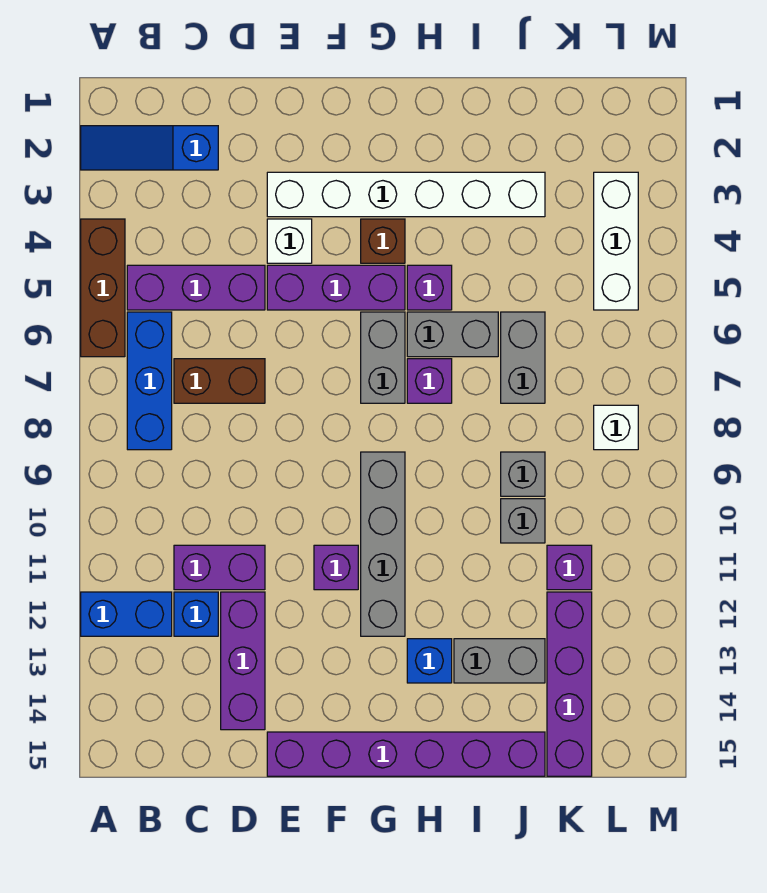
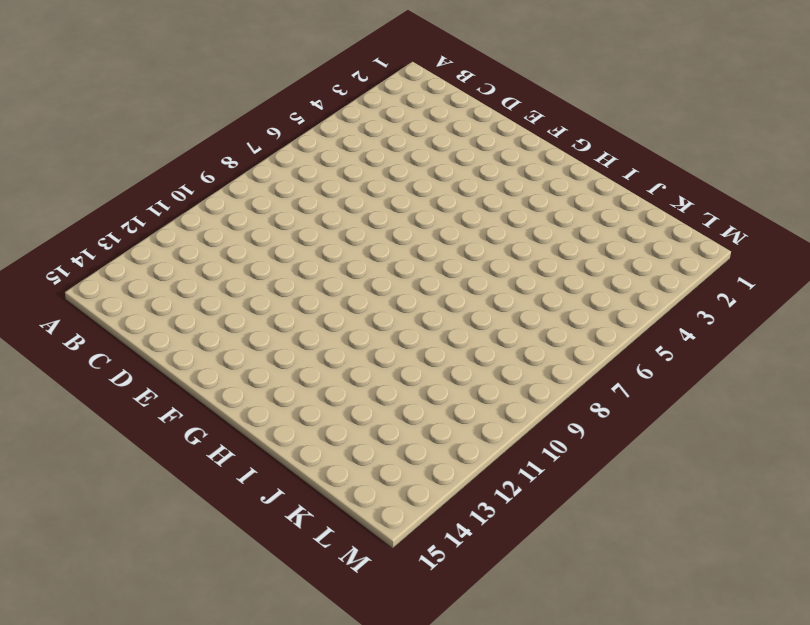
none -> blue slope A2:C2 level 1 top C
none -> brown brick A4:A6 level 1
none -> blue brick A12:B12 level 1

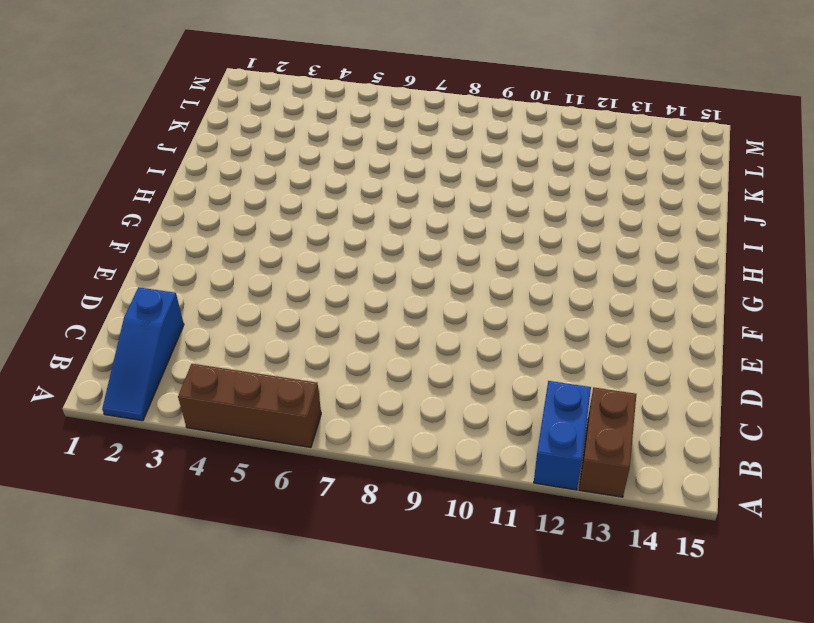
brown brick A13:B13 level 1 -> brown brick C7:D7 level 1
none -> purple brick B5:D5 level 1
none -> blue brick B6:B8 level 1
none -> purple brick C11:D11 level 1

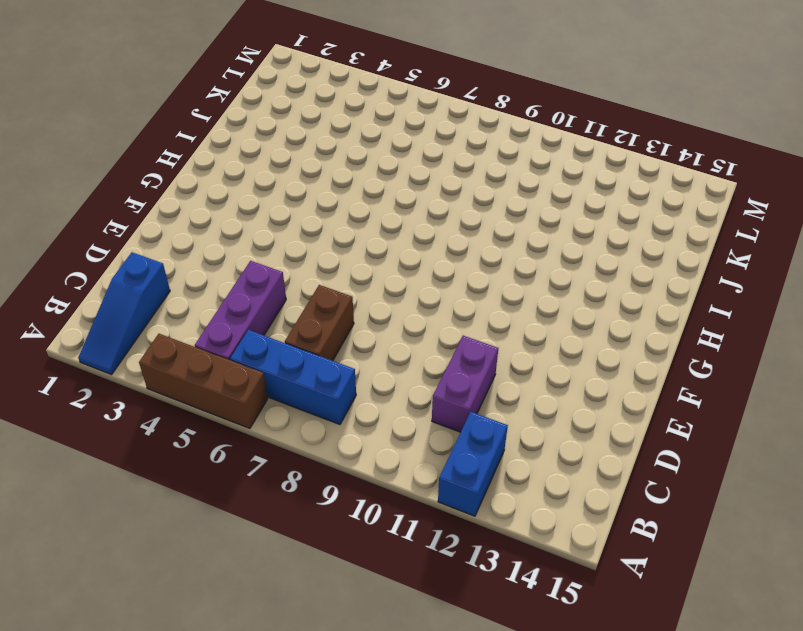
none -> blue brick C12 level 1
none -> purple brick D12:D14 level 1
none -> white brick E3:J3 level 1

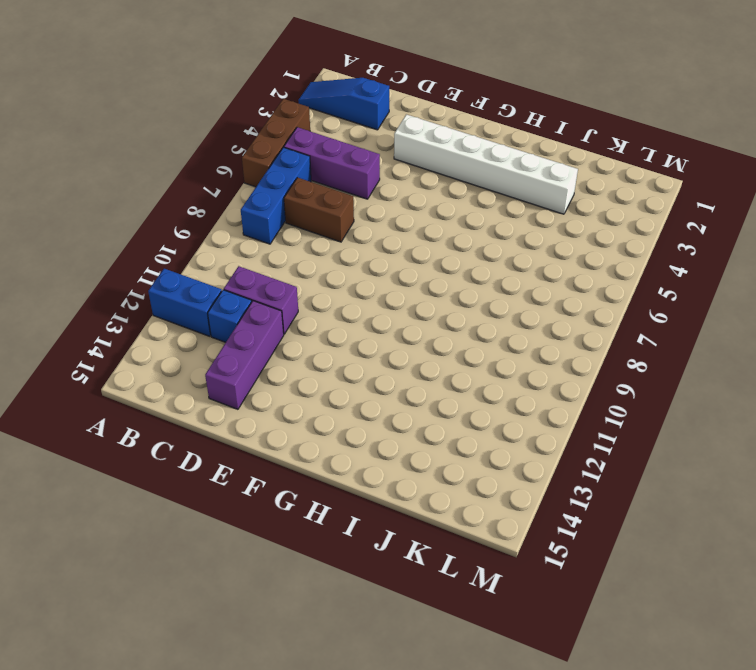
none -> white brick E4 level 1
none -> purple brick E5:G5 level 1
none -> purple brick E15:J15 level 1

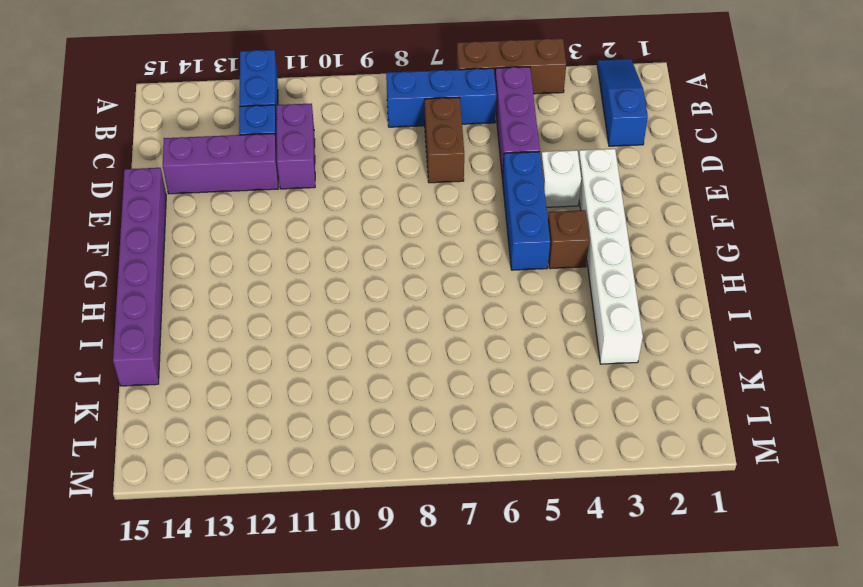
blue brick E5:G5 level 1 -> purple brick E5:G5 level 1
none -> purple brick F11 level 1
none -> grey brick G6:G7 level 1
none -> grey brick G9:G12 level 1

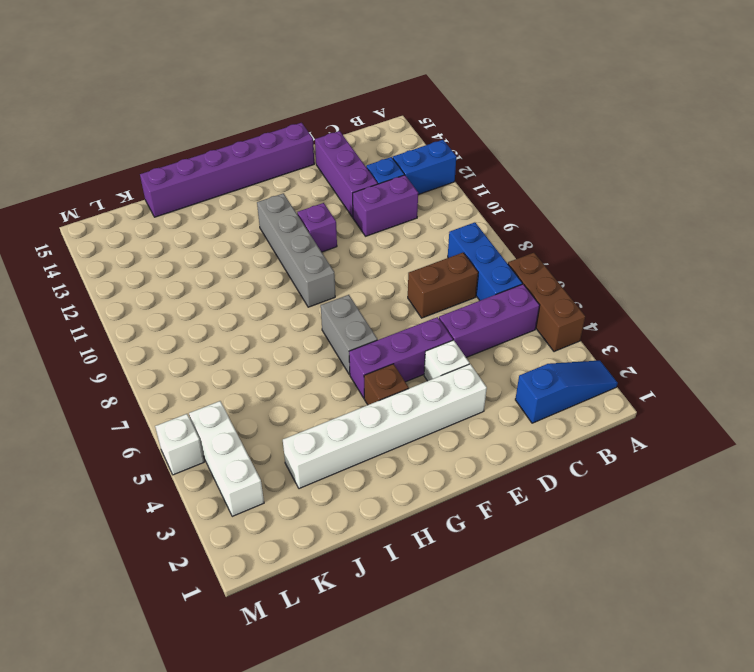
white brick M5 level 1 -> white brick L8 level 1
none -> purple brick H5 level 1
none -> grey brick H6:I6 level 1
none -> purple brick H7 level 1

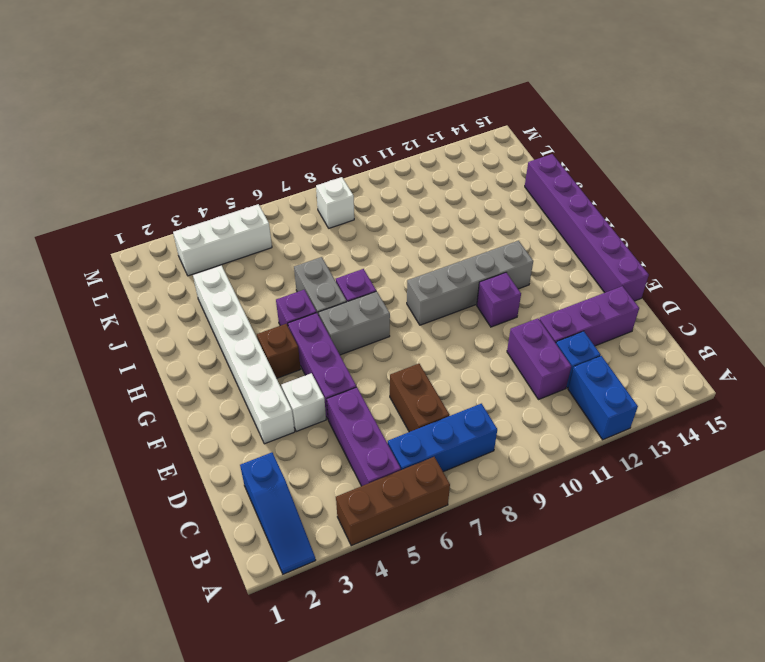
none -> blue brick H13 level 1
none -> grey brick I13:J13 level 1
none -> grey brick J6:J7 level 1

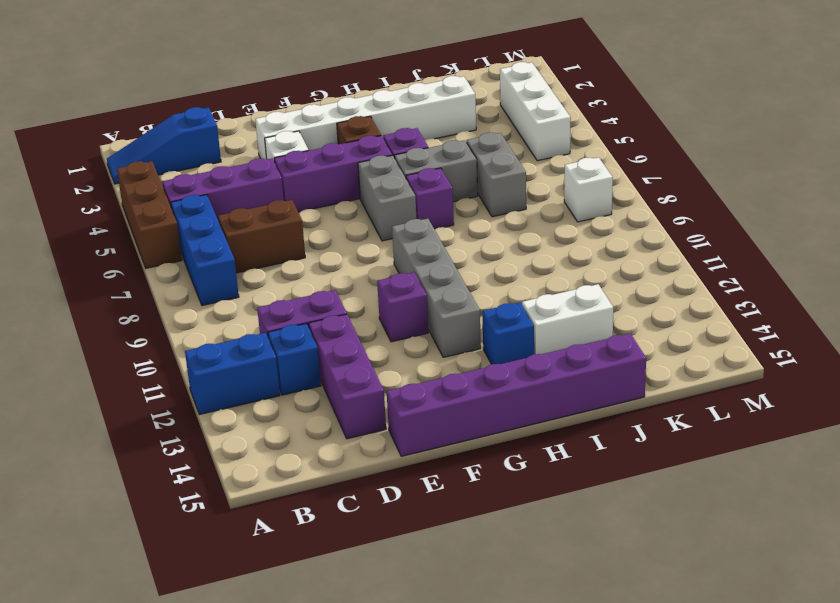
white brick I13:J13 level 1 -> grey brick I13:J13 level 1
none -> grey brick J9 level 1
none -> grey brick J10 level 1
none -> purple brick K11 level 1

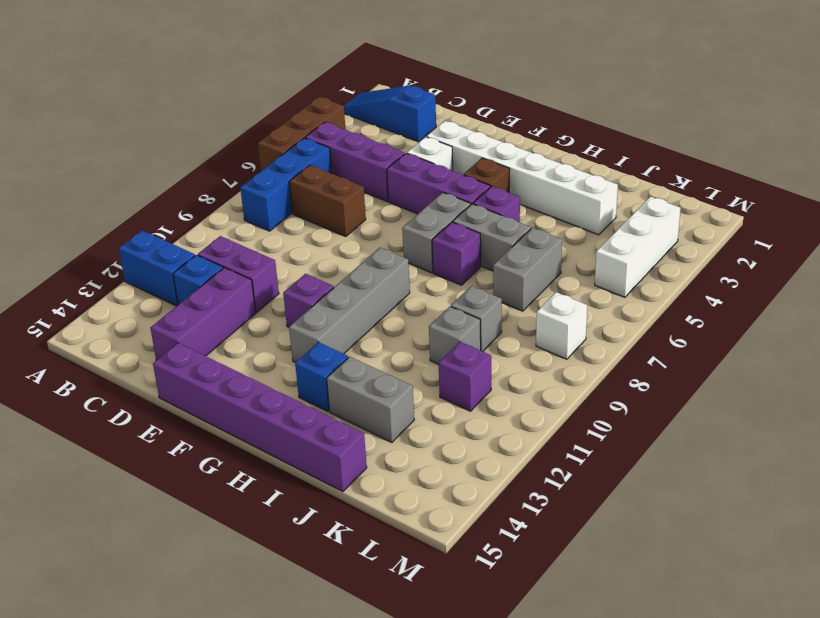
none -> purple brick K12:K15 level 1

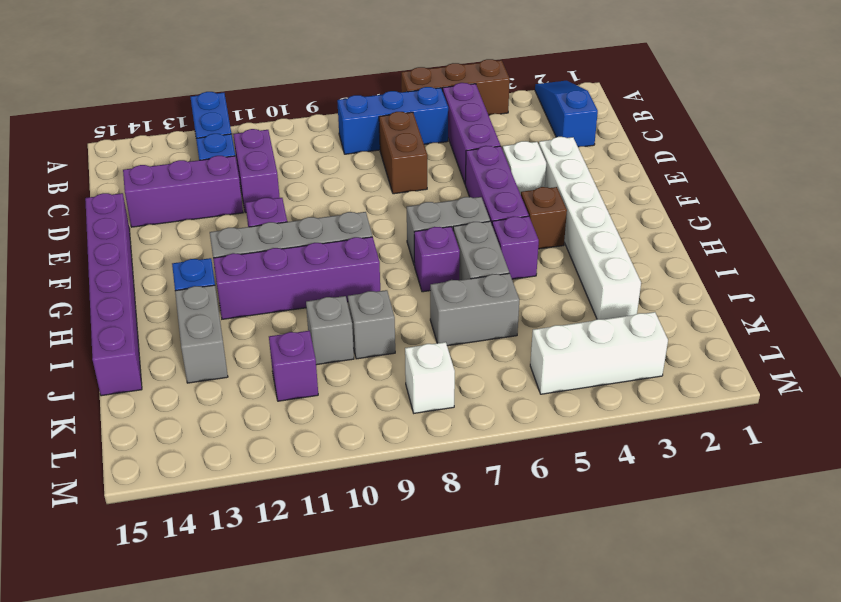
purple brick H9:H12 level 1 -> purple brick K12:K15 level 1

